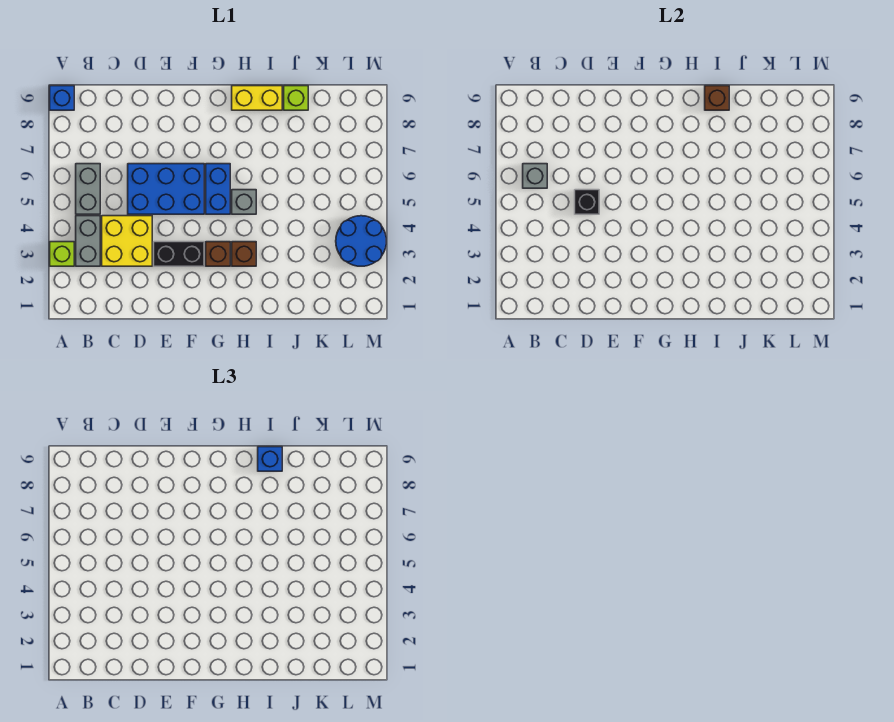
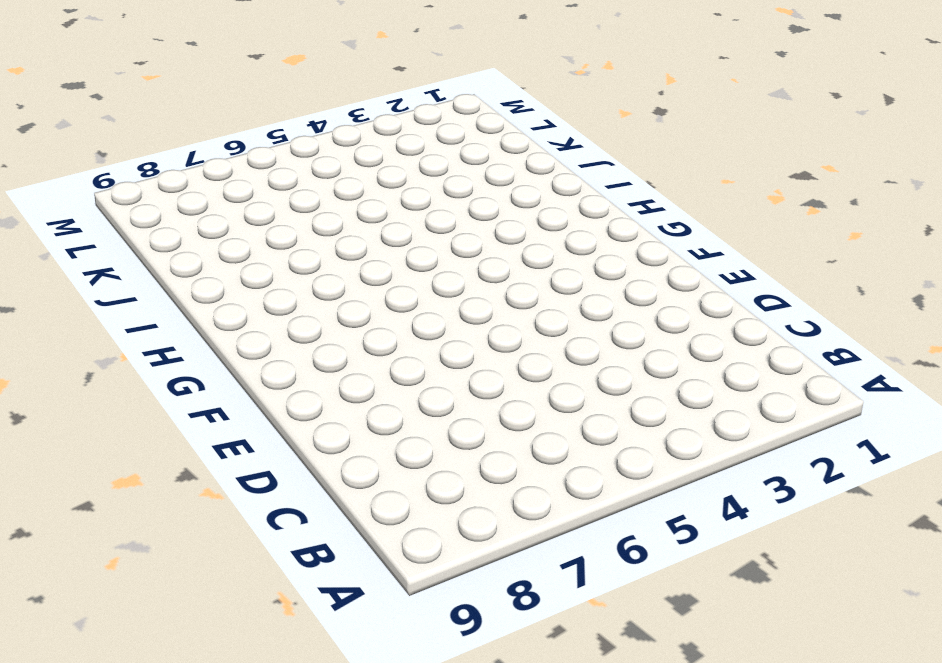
none -> lime brick A3 level 1
none -> blue brick A9 level 1
none -> grey brick B3:B4 level 1

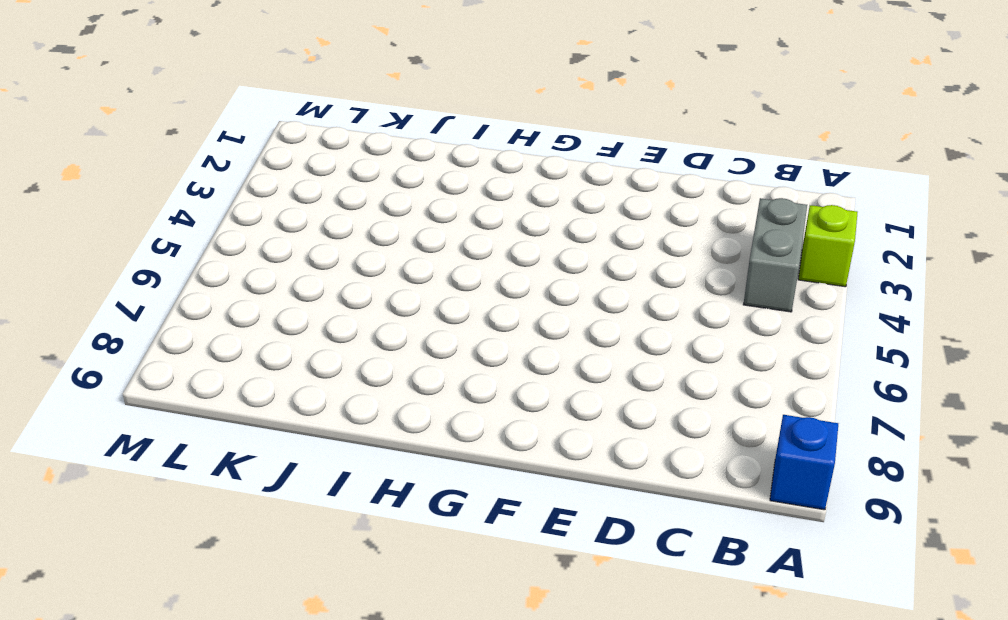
none -> grey brick B5:B6 level 1
none -> yellow brick C3:D4 level 1
none -> blue brick D5:F6 level 1

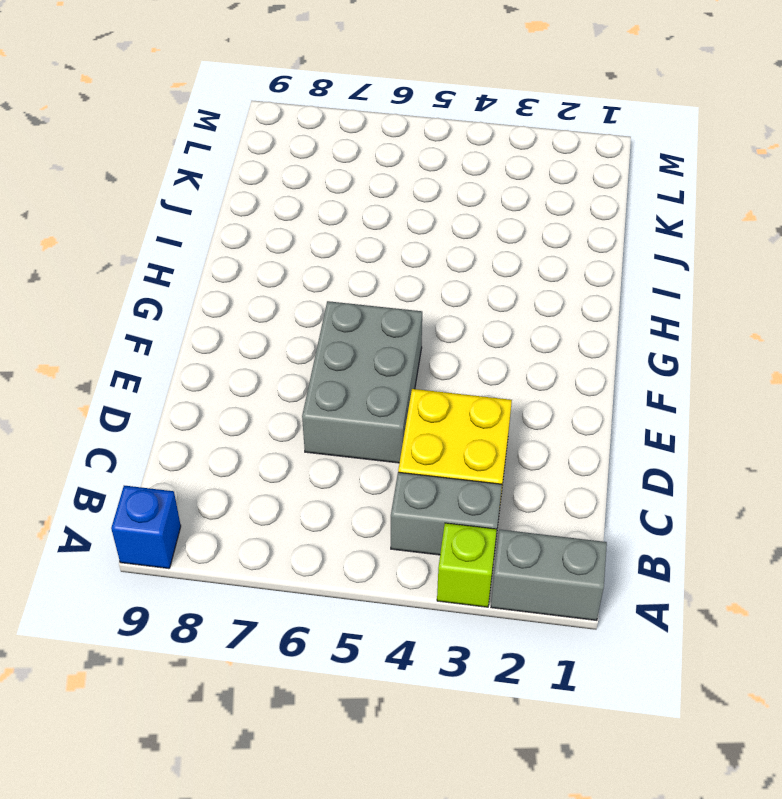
grey brick A1:A2 level 1 -> grey brick B5:B6 level 1
grey brick D5:F6 level 1 -> blue brick D5:F6 level 1
none -> black brick E3:F3 level 1
none -> brown brick G3 level 1
none -> blue brick G5:G6 level 1

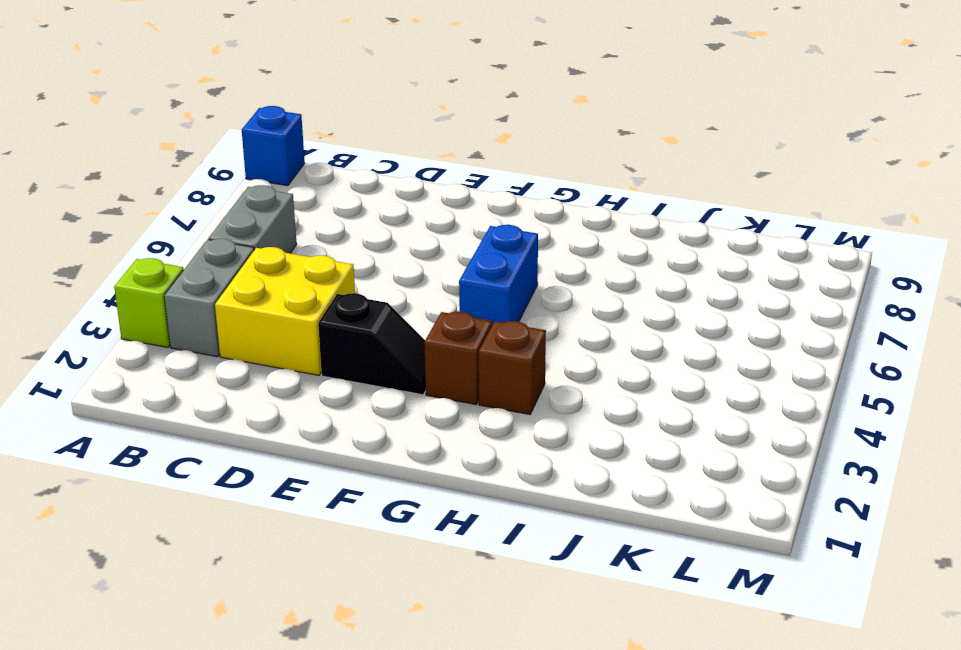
black slope E3:F3 level 1 top E -> black brick E3:F3 level 1
none -> blue brick D5:F6 level 1
none -> grey brick H5 level 1
none -> yellow brick H9:I9 level 1

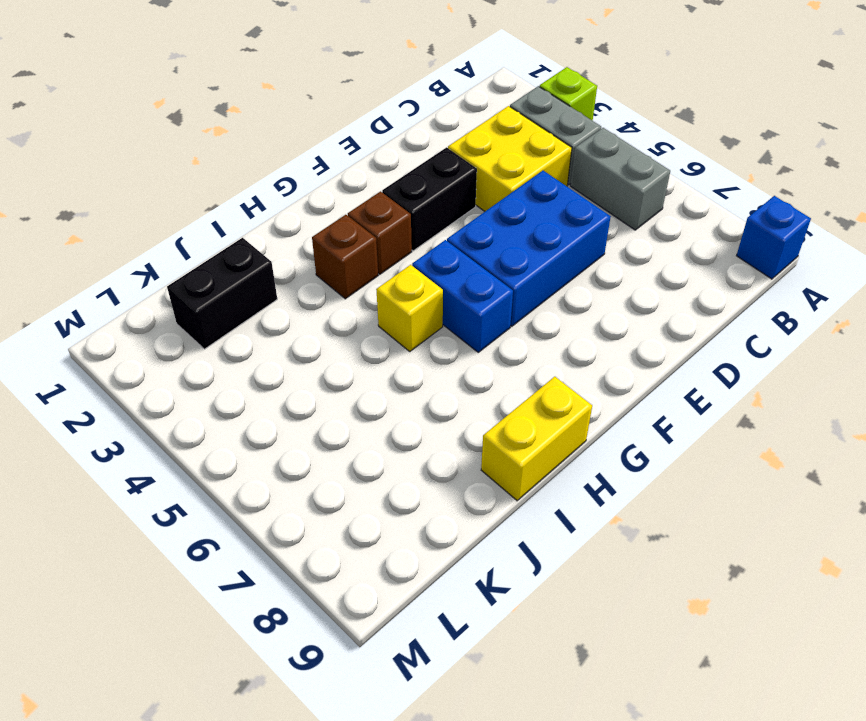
yellow brick H5 level 1 -> grey brick H5 level 1
black brick J2:K2 level 1 -> none
none -> lime brick J9 level 1
none -> blue round brick L3:M4 level 1
none -> grey brick B6 level 2

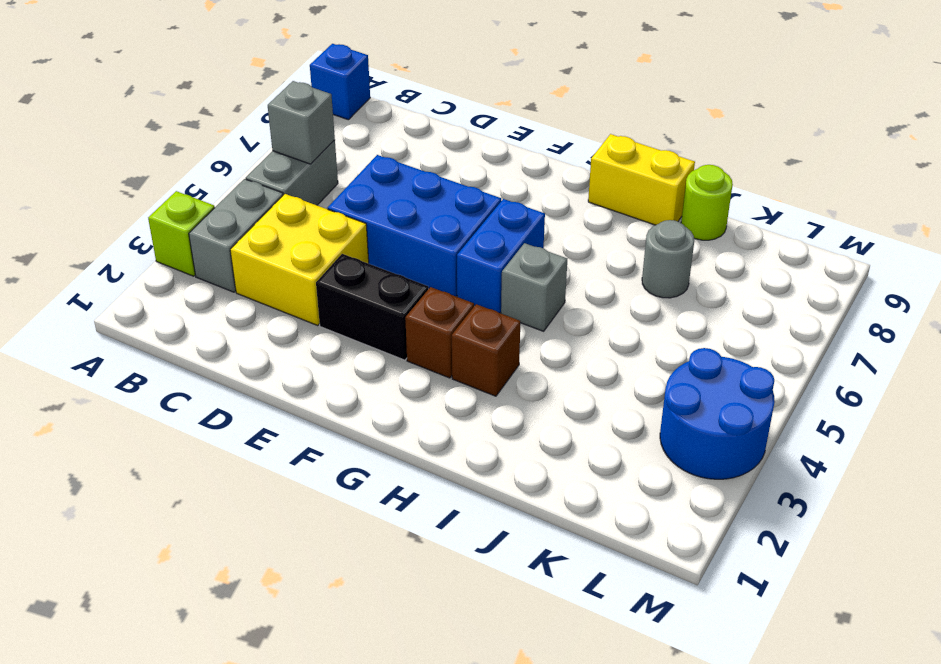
grey round brick J7 level 1 -> none
lime round brick J9 level 1 -> lime brick J9 level 1
none -> black brick D5 level 2
none -> brown brick I9 level 2
none -> blue brick I9 level 3

